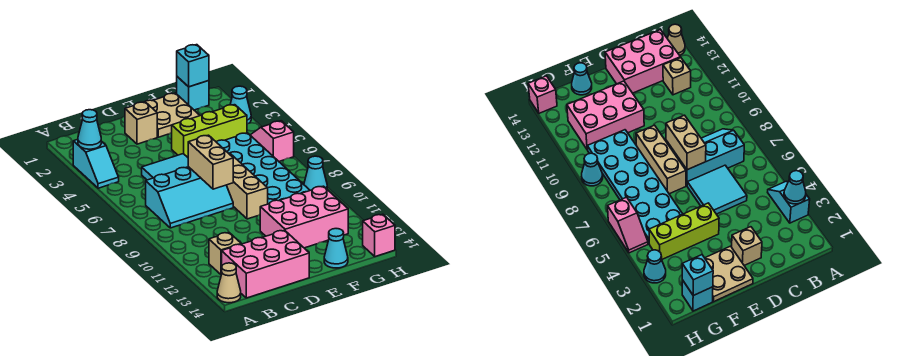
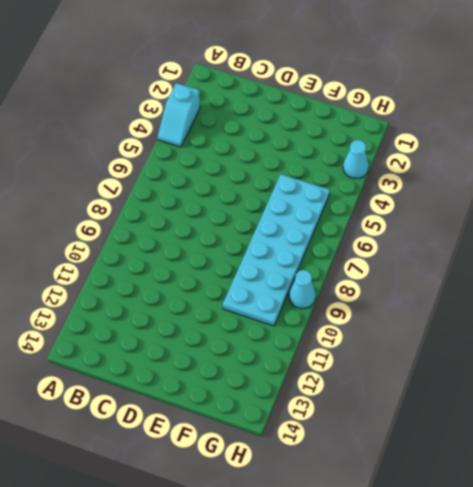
none -> tan cone A14 level 1
none -> cyan slope B7:D8 level 1 top 7
none -> tan brick B12 level 1

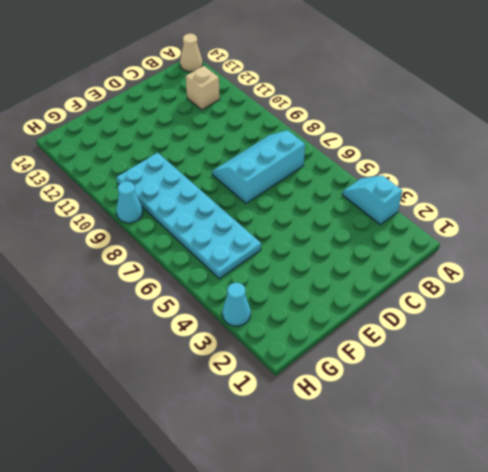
none -> pink brick B13:D14 level 1
none -> cyan tile C5:D6 level 1
none -> tan brick D2 level 1

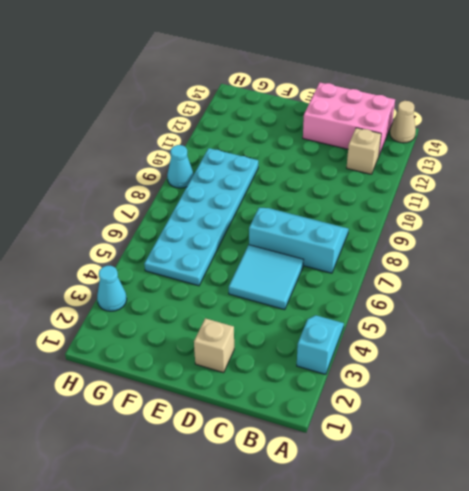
none -> tan plate E1:F2 level 1
none -> lime brick E4:G4 level 1
none -> tan brick E7:E9 level 1

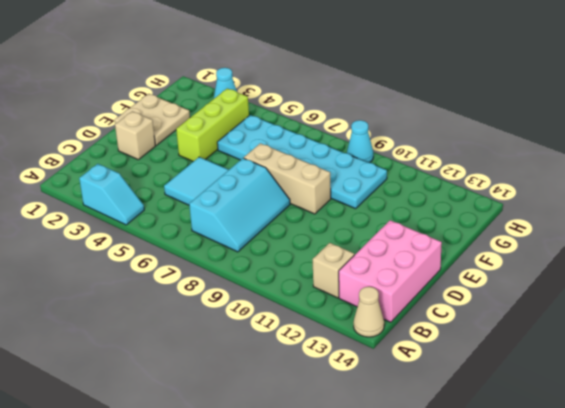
none -> pink brick E11:G12 level 1
none -> cyan cone F14 level 1
none -> cyan brick G1 level 1

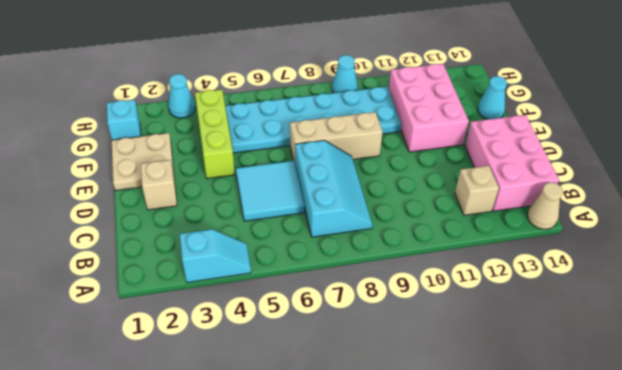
none -> pink slope H5:H6 level 1 top 6
none -> pink brick H14 level 1
none -> cyan cone A3 level 2

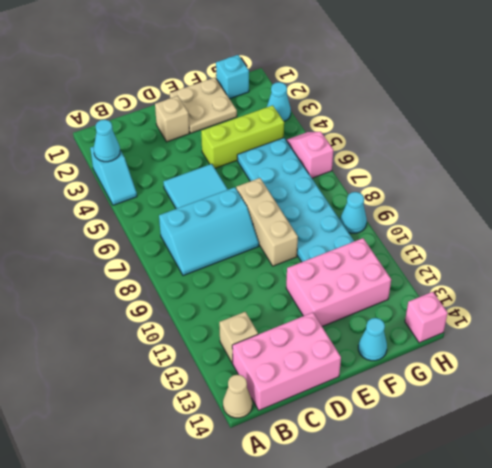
none -> tan brick D7:D8 level 2
none -> cyan brick G1 level 2

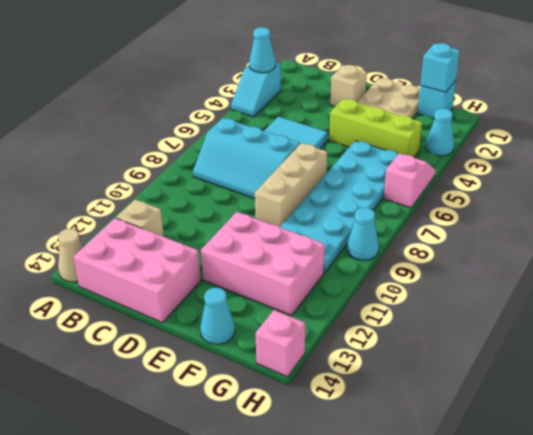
none -> tan brick D7:D8 level 2

